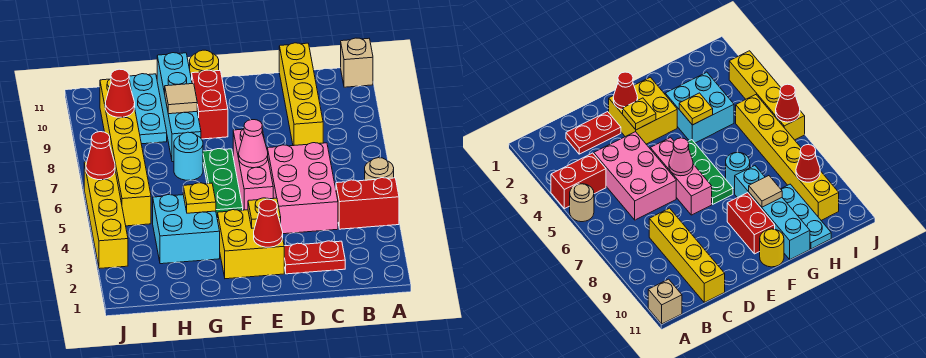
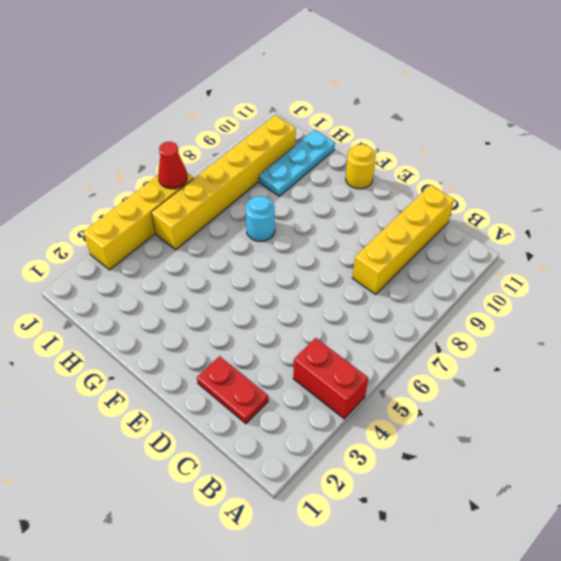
none -> tan round brick A5 level 1
none -> tan brick A11 level 1
none -> pink brick C4:D6 level 1

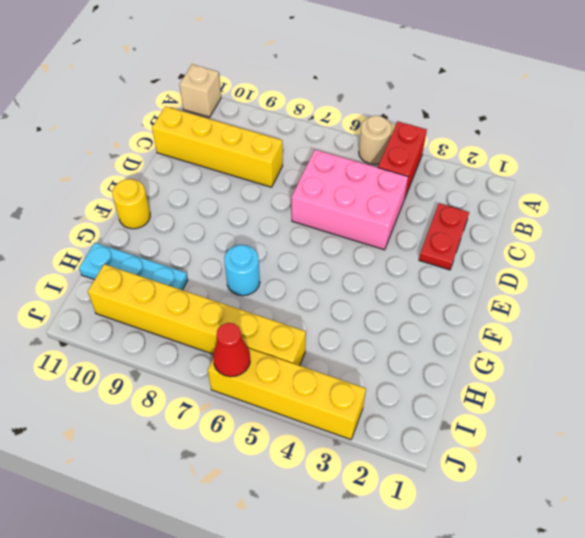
none -> yellow brick E2:F3 level 1
none -> pink brick E5:E7 level 1
none -> green plate F5:F7 level 1

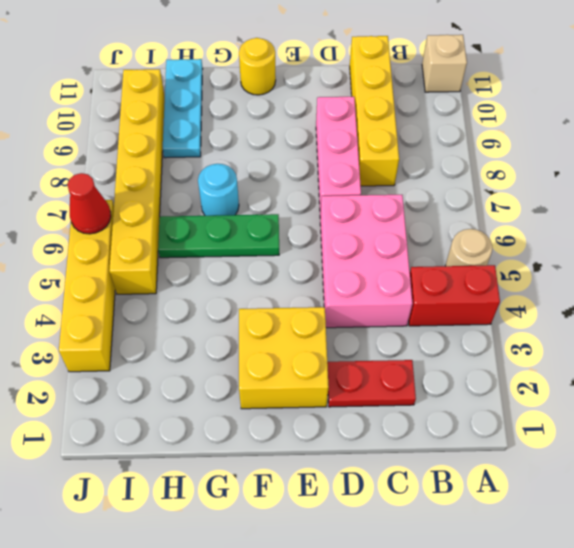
pink brick D7:D9 level 1 -> pink brick E5:E7 level 1
green plate F6:H6 level 1 -> green plate F5:F7 level 1
none -> red brick F9:F10 level 1
none -> cyan brick G3:H4 level 1
none -> cyan brick G8:G11 level 1

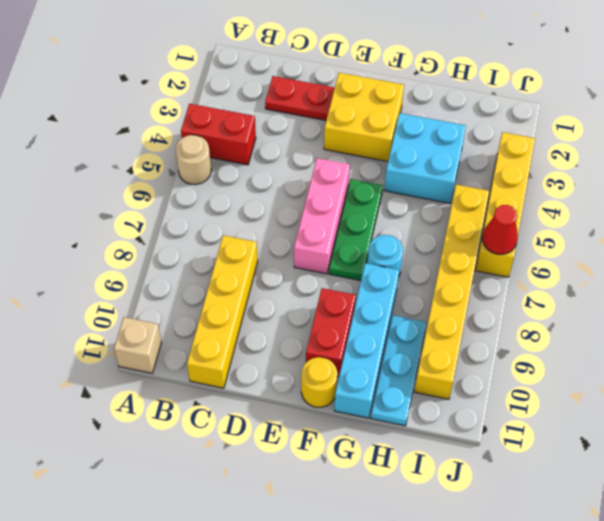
none -> pink brick C4:D6 level 1
none -> red cone E2 level 2
none -> yellow plate E3 level 2

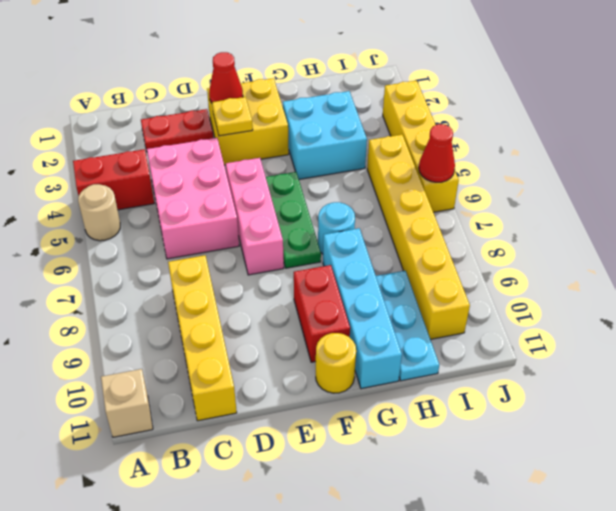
none -> pink cone E6 level 2
none -> yellow plate G4 level 2
none -> tan tile G9 level 2

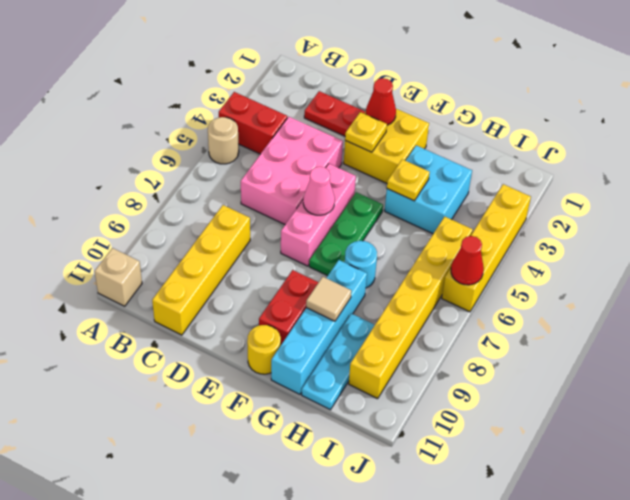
none -> red cone I9 level 2

